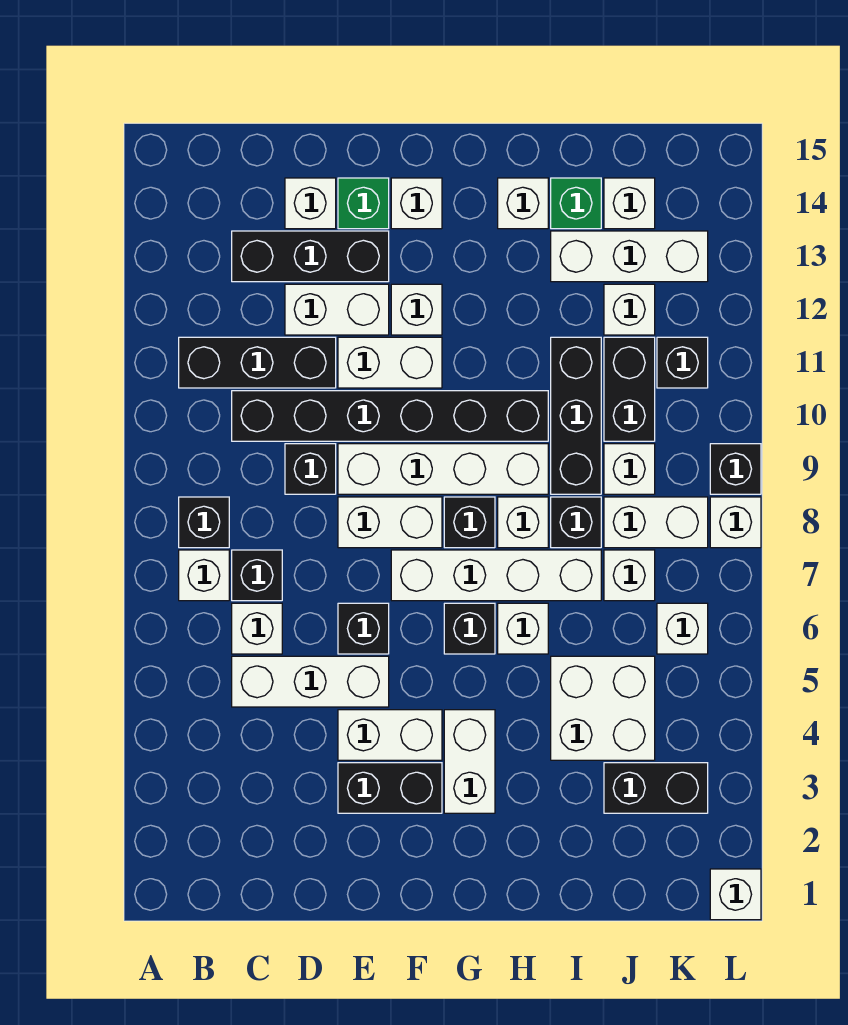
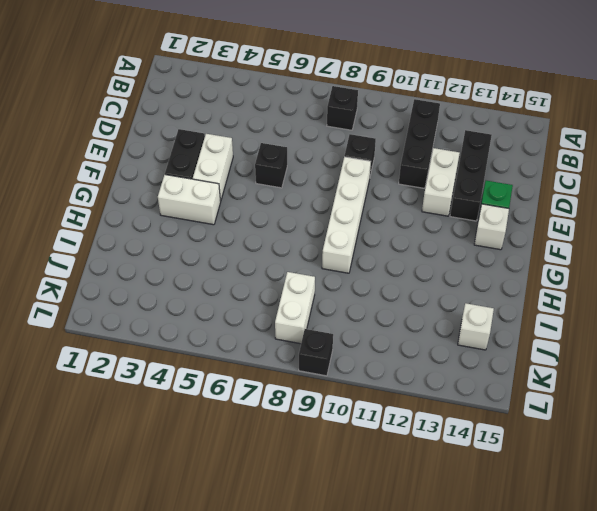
none -> white brick B7 level 1
none -> white brick C5:E5 level 1
none -> white brick C6 level 1
none -> black brick C7 level 1

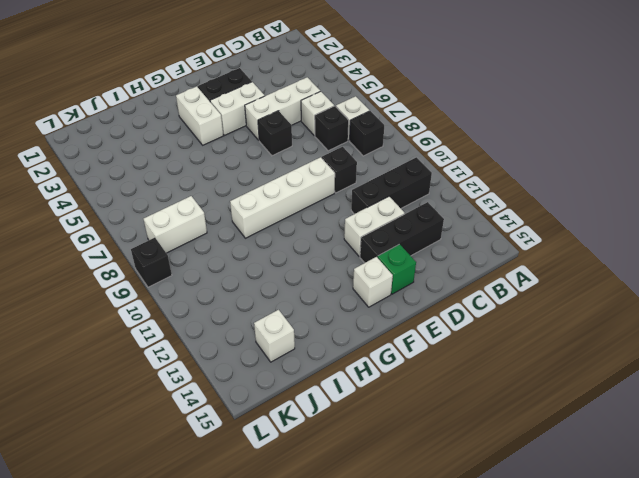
none -> black brick C10:H10 level 1
none -> white brick D14 level 1
none -> white brick E8:F8 level 1
none -> white brick E11:F11 level 1

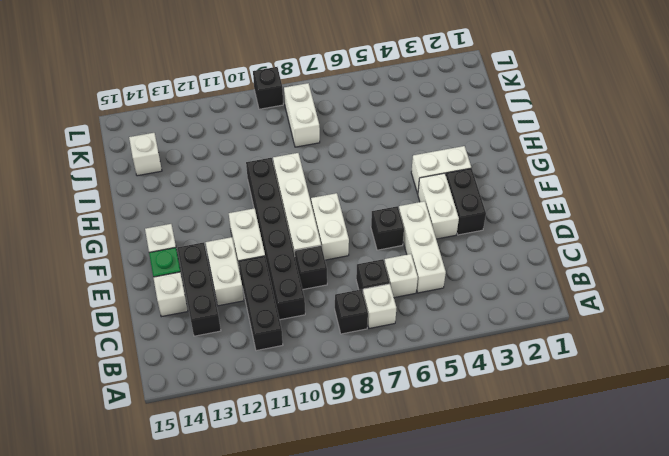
none -> white brick F7:I7 level 1
none -> white brick F12 level 1
none -> black brick G6 level 1
none -> black brick G8 level 1

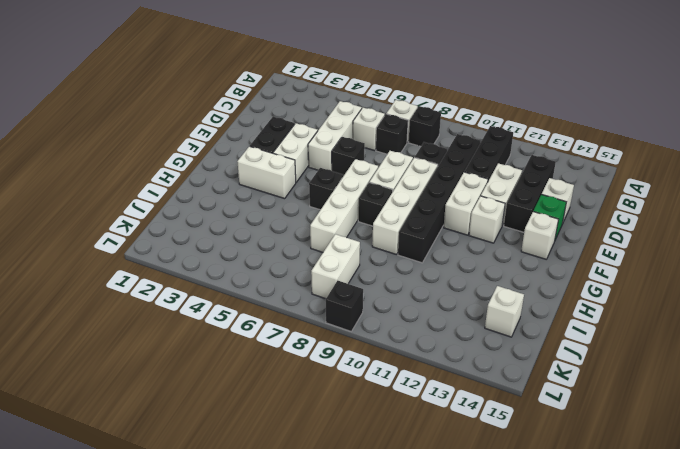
none -> white brick H6 level 1
none -> white brick H8 level 1
none -> white brick H14 level 1
none -> white brick I4:J5 level 1

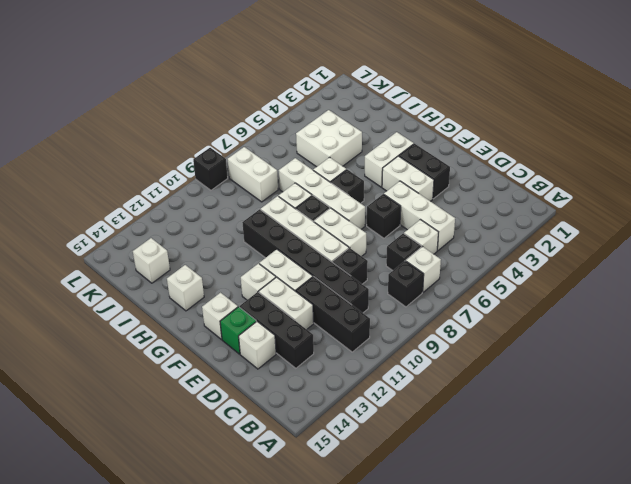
none -> black brick I8 level 1
none -> black brick I9:I11 level 1
none -> white brick I13:K13 level 1
none -> green brick I14 level 1

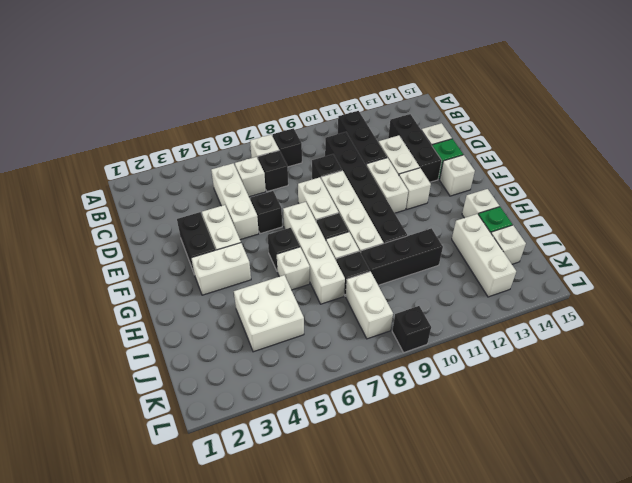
none -> black brick J3:K3 level 1
none -> white brick J7 level 1
none -> white brick J9 level 1
none -> black brick J10:J11 level 1

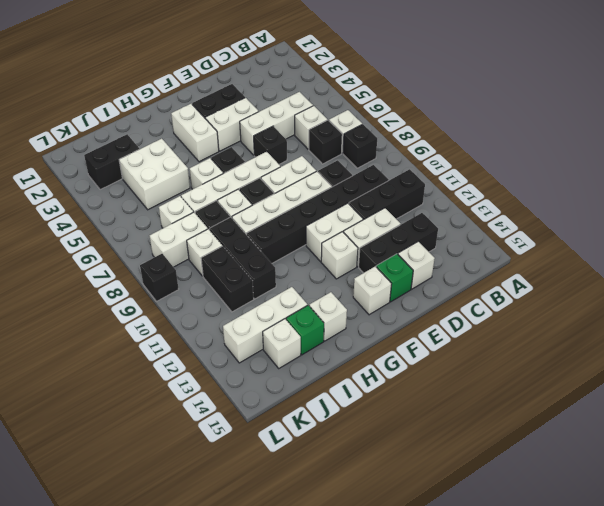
none -> white brick J12 level 1
none -> white brick K6 level 1
none -> black brick K11 level 1
none -> white brick L1 level 1

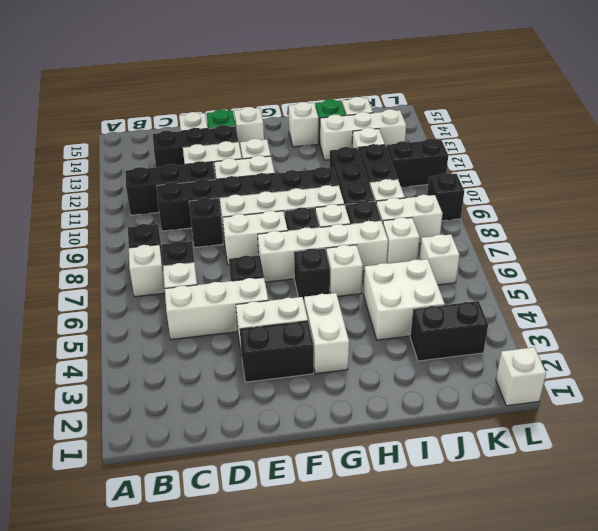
black brick K11:L11 level 1 -> black brick K11 level 1
none -> white brick L8 level 1

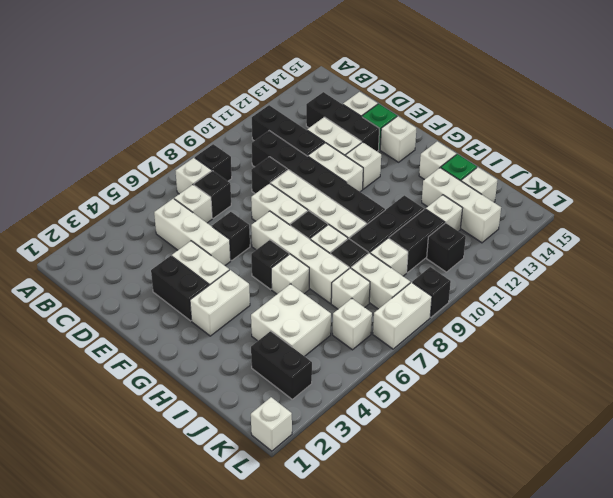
white brick L7:L8 level 1 -> white brick L8 level 1

